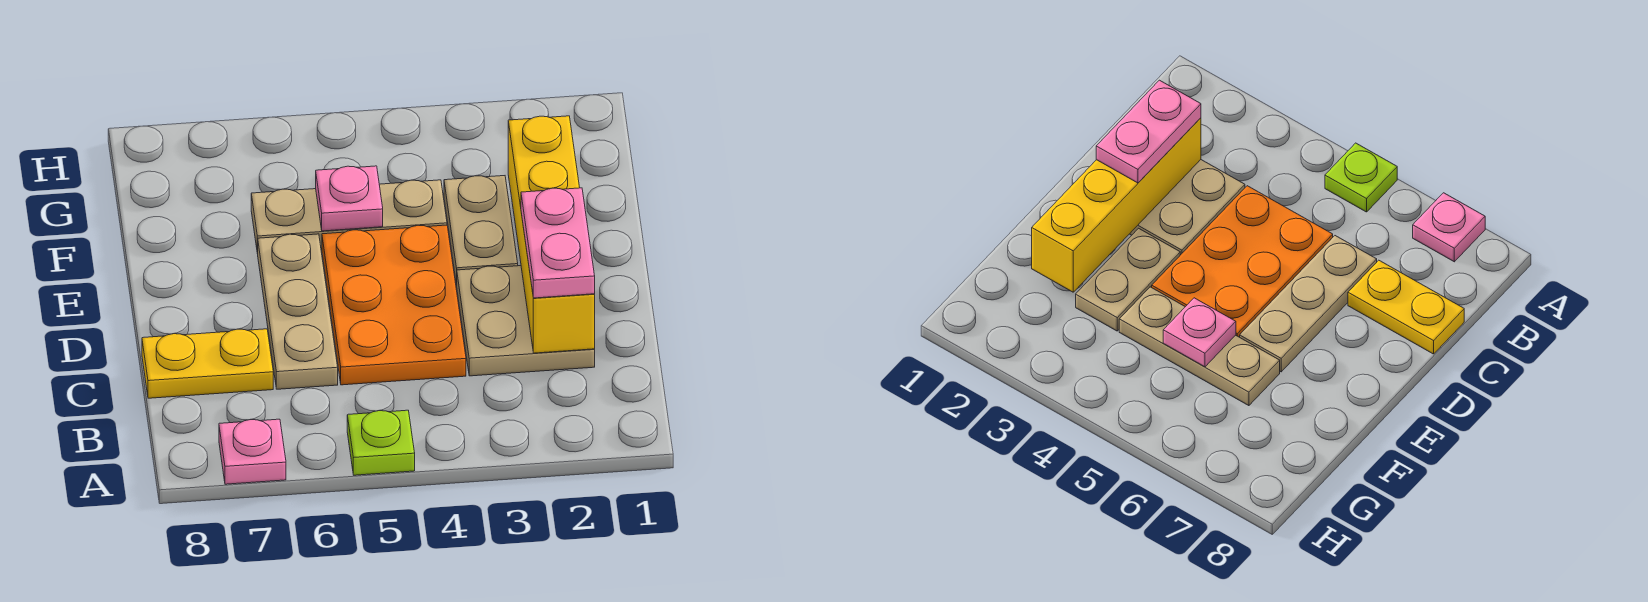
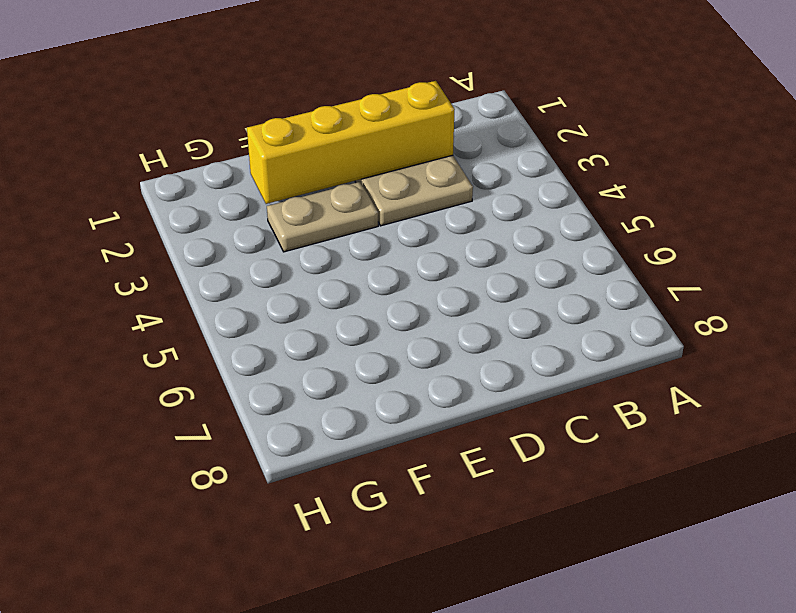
none -> lime plate A5 level 1
none -> pink plate A7 level 1

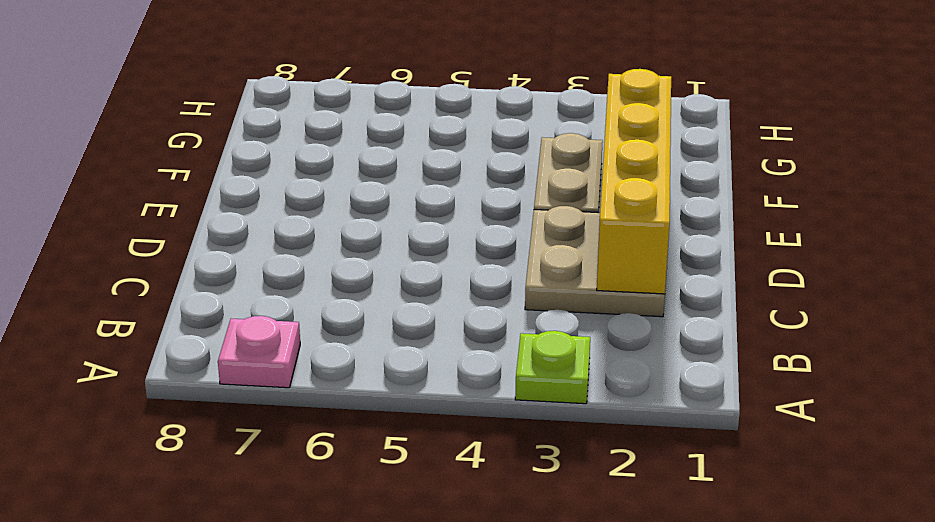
lime plate A3 level 1 -> lime plate A5 level 1
none -> orange plate C4:E5 level 1
none -> tan plate C6:E6 level 1

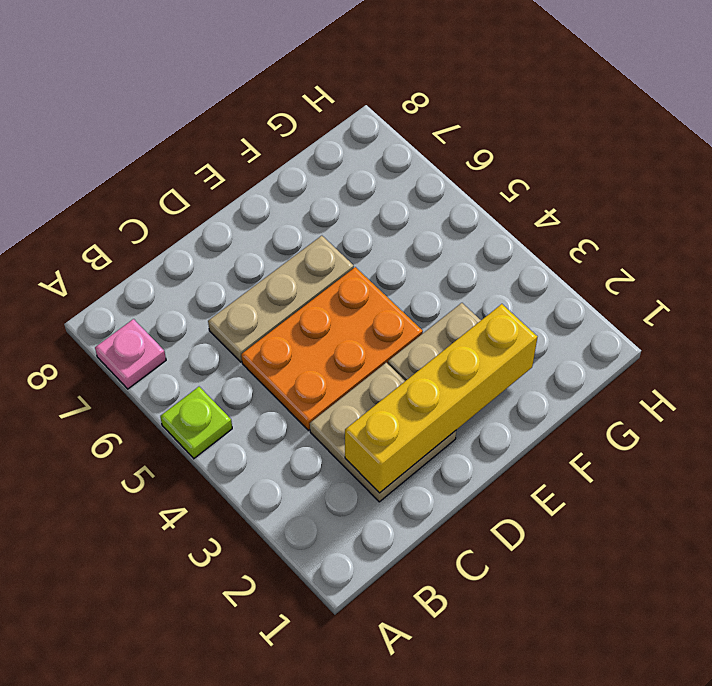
none -> yellow plate C7:C8 level 1
none -> tan plate F4:F6 level 1

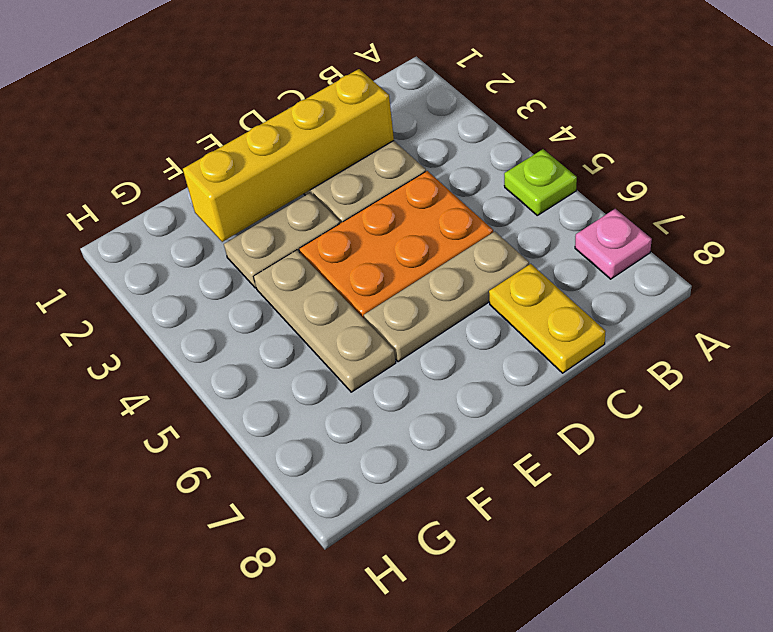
none -> pink plate F5 level 2
none -> pink plate C2:D2 level 3

